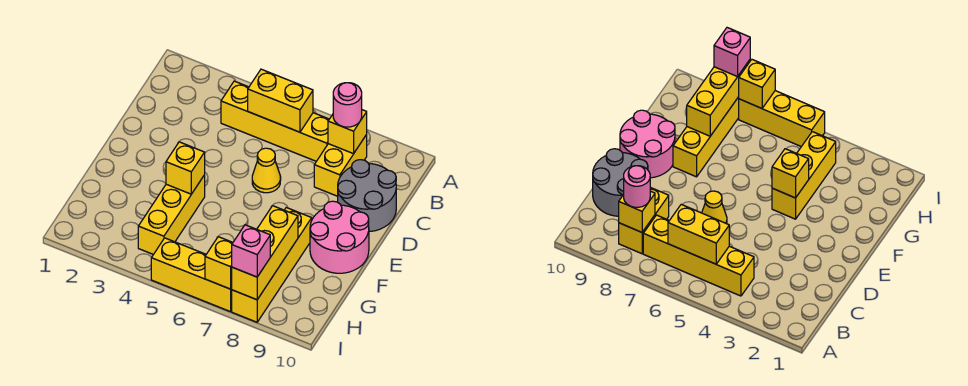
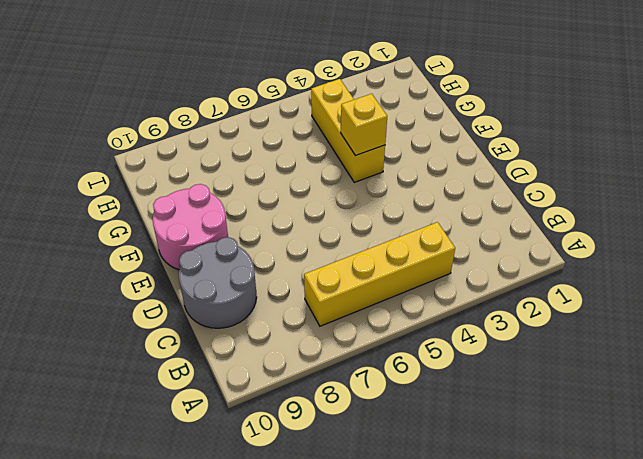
none -> yellow brick B8:C8 level 1
none -> yellow cone D6 level 1
none -> yellow brick F8:I8 level 1

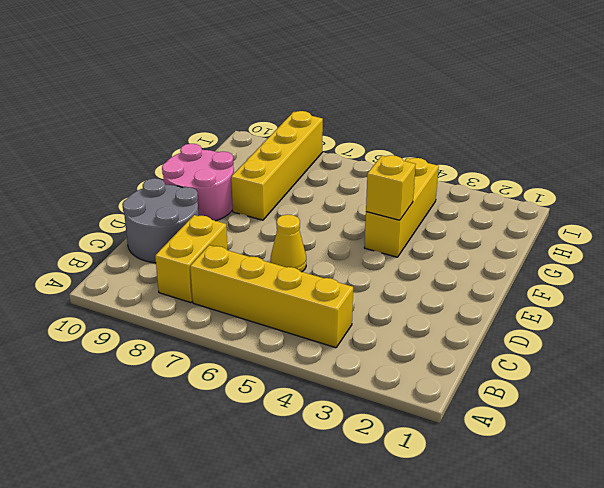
none -> yellow brick I5:I7 level 1
none -> yellow brick B5:B6 level 2
none -> yellow brick B8 level 2

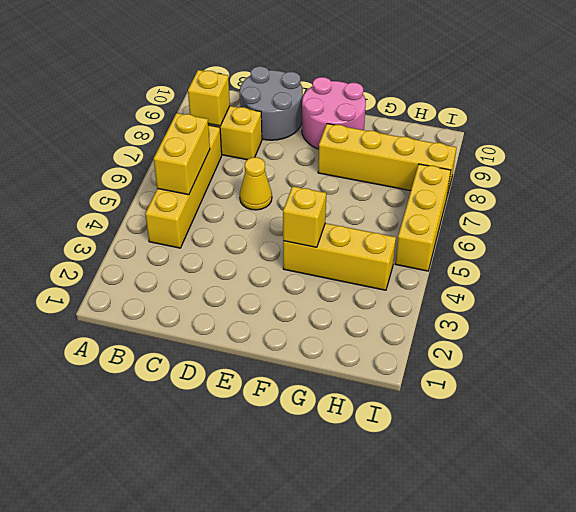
none -> yellow brick G8:I8 level 2
none -> yellow brick I7 level 2
none -> pink round brick B8 level 3

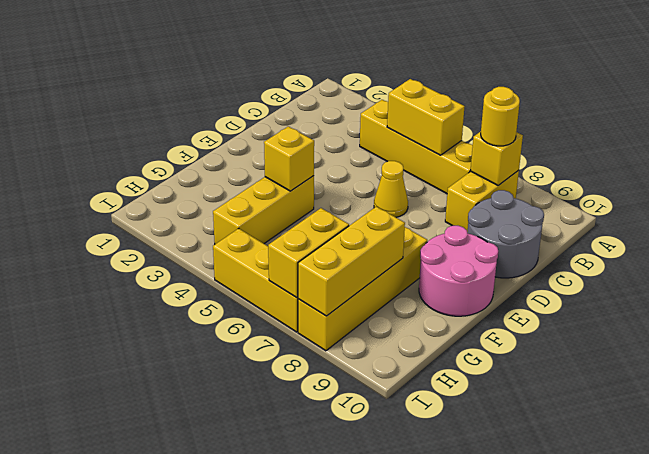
yellow round brick B8 level 3 -> pink round brick B8 level 3
yellow brick H7:I7 level 2 -> yellow brick I7 level 2
none -> pink brick I8 level 3

